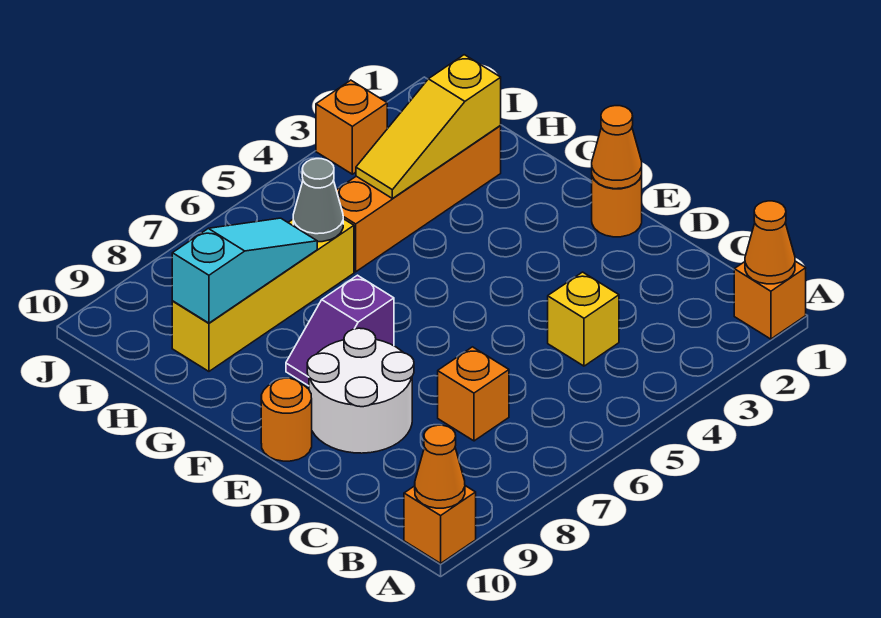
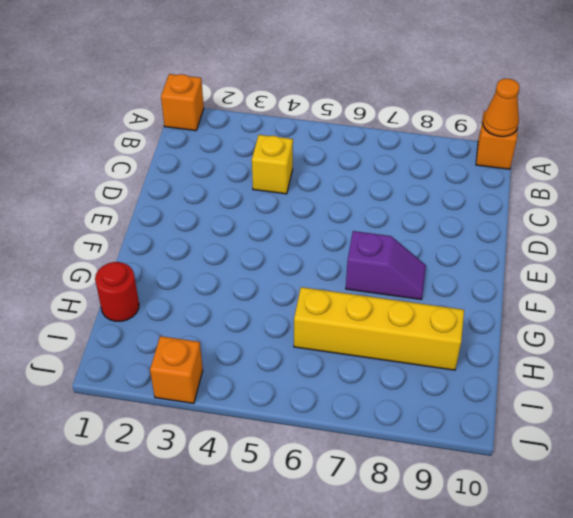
red round brick H1 level 1 -> none
none -> orange brick C7 level 1
none -> white round brick D8:E9 level 1
none -> orange round brick E1 level 1

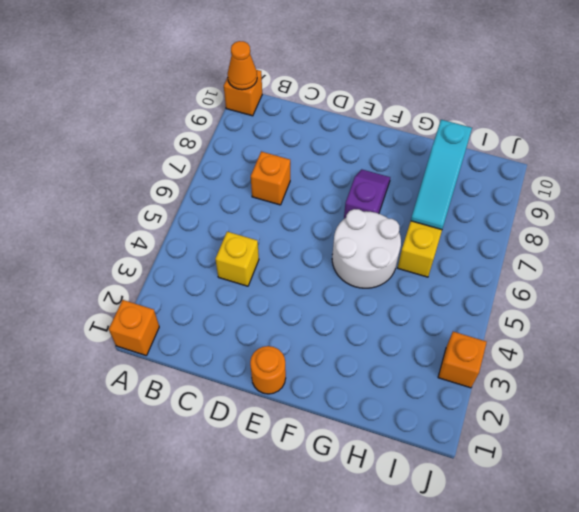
white round brick F5:G6 level 1 -> white round brick D8:E9 level 1
none -> orange round brick E10 level 1
none -> orange brick H2:H5 level 1
none -> orange cone A1 level 2

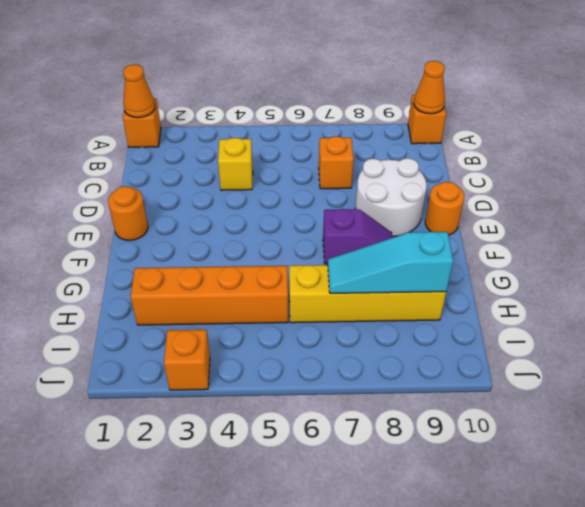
none -> orange cone E1 level 2
none -> yellow slope H2:H4 level 2 top 2
none -> grey cone H6 level 2

